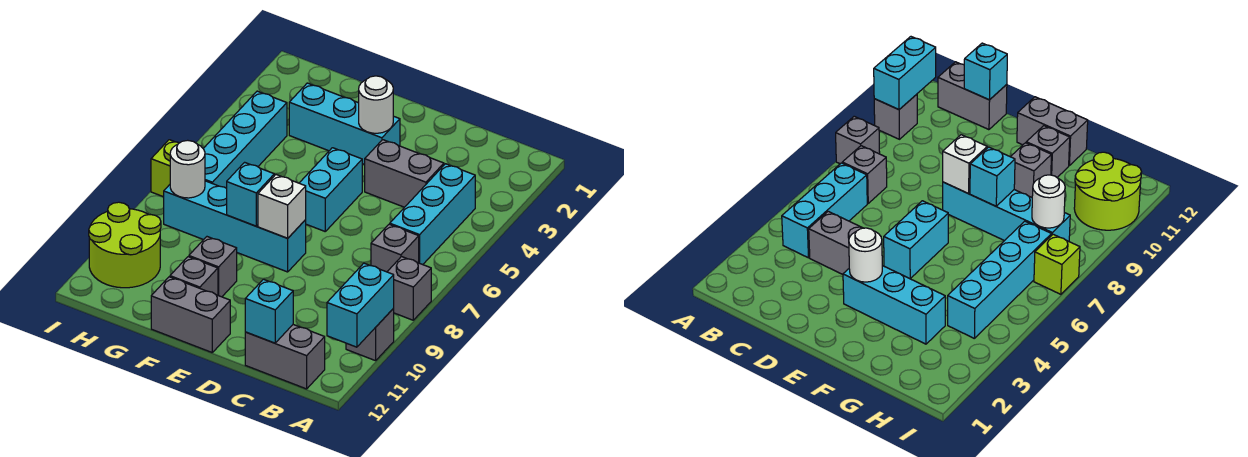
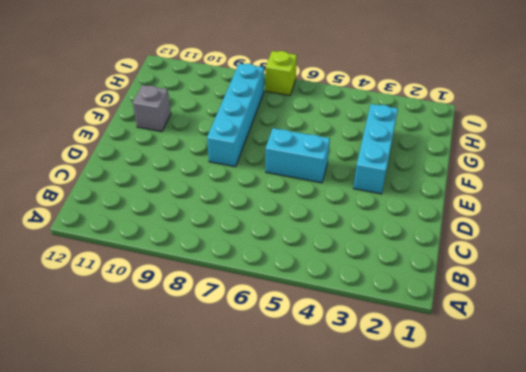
none -> grey brick A8 level 1
none -> grey brick A10 level 1
none -> cyan brick B4:B6 level 1

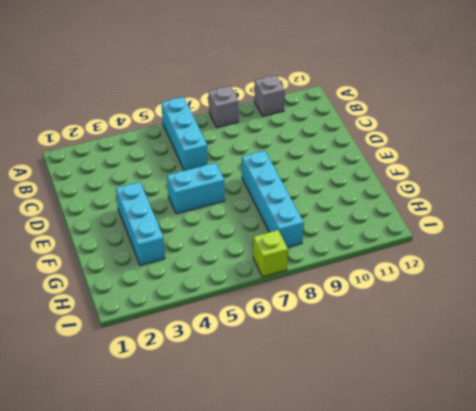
cyan brick A6:C6 level 1 -> cyan brick B4:B6 level 1
none -> grey brick B7 level 1
none -> grey brick B12:C12 level 1
none -> grey brick C4:D4 level 1

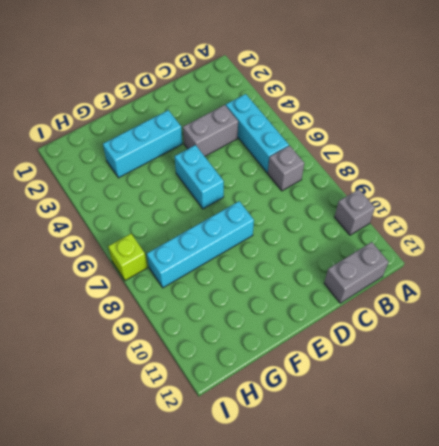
none -> grey brick A8 level 1
none -> grey brick E12:F12 level 1
none -> grey brick F10 level 1

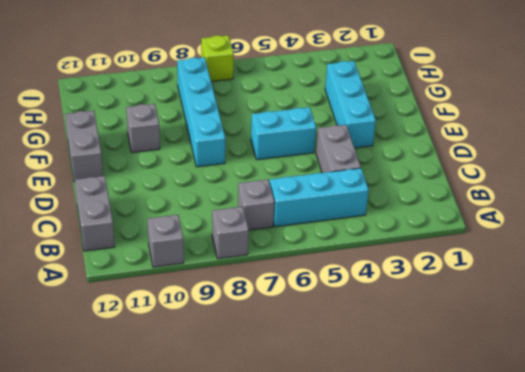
none -> grey brick F11 level 1
none -> cyan brick H4:H7 level 1
none -> lime round brick H10:I11 level 1

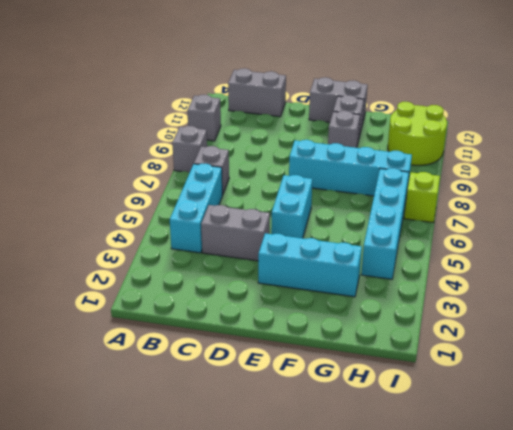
none -> cyan brick A10:A11 level 2
none -> cyan brick C12 level 2
none -> white round brick E3 level 2

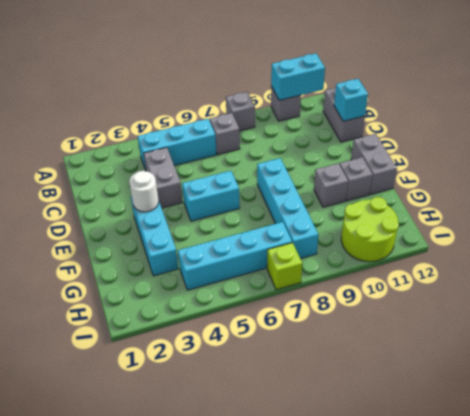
none -> white brick E8 level 2
none -> cyan brick F8 level 2
none -> white round brick H8 level 2

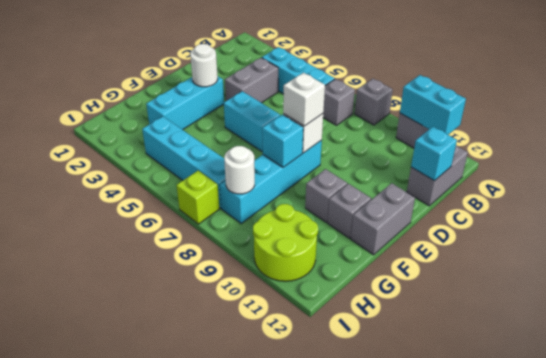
white brick E8 level 3 -> none

